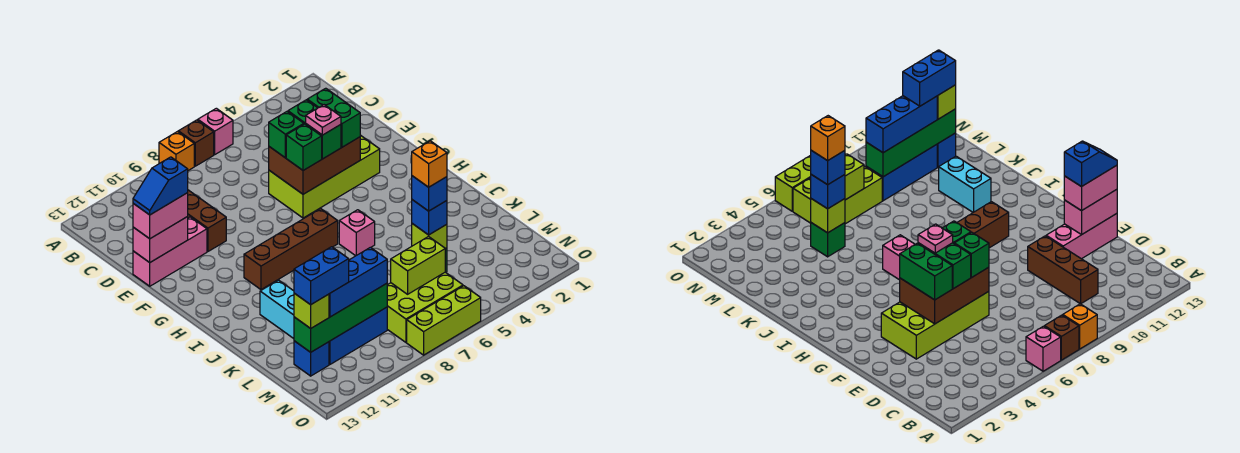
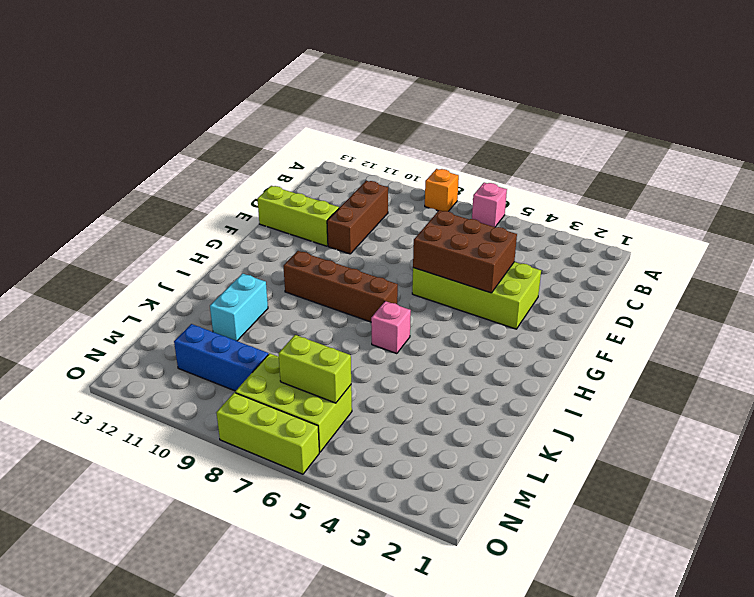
lime brick E11:E13 level 1 -> pink brick E11:E13 level 1
none -> brown brick A7 level 1
none -> green brick L5 level 1
none -> blue brick M12 level 1
none -> pink brick E12:E13 level 2

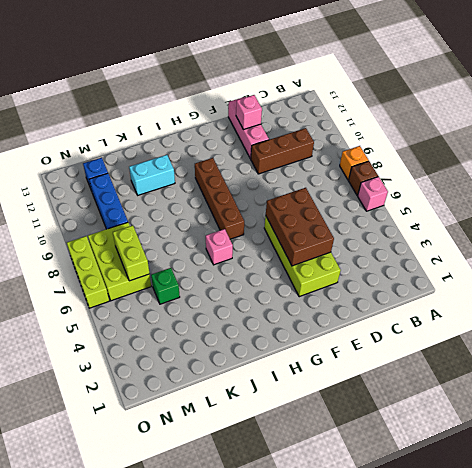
pink brick E12 level 2 -> pink brick E12:E13 level 2
none -> lime brick L5 level 2
none -> green brick M9:M12 level 2
none -> green brick E4:F4 level 3
none -> green brick E5:F5 level 3

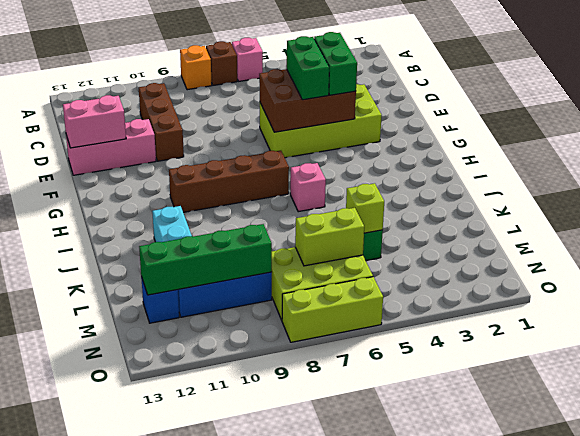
none -> green brick E6 level 3
none -> pink brick E12:E13 level 3
none -> green brick F6 level 3
none -> blue brick L5 level 3

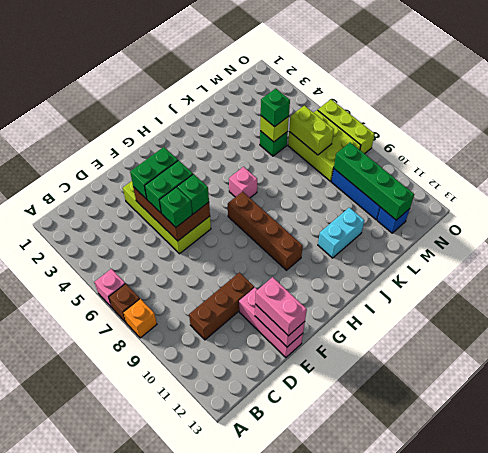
green brick L5 level 3 -> blue brick L5 level 3
none -> blue brick M9:M11 level 3
none -> lime brick M12 level 3
none -> blue slope E12:E13 level 4 top 12
none -> pink plate F5 level 4

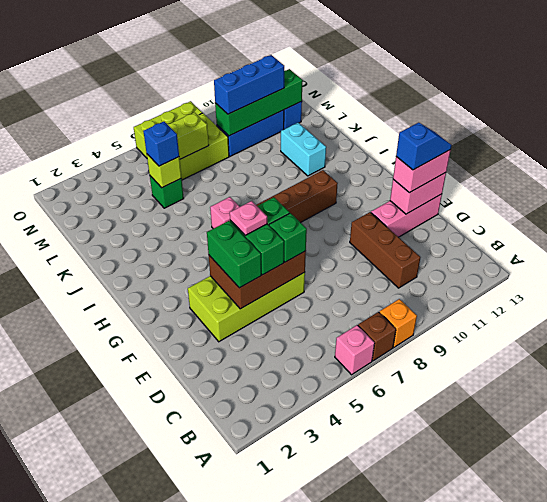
none -> lime brick M12 level 3
none -> blue brick L5 level 4
none -> blue brick M11:M12 level 4
none -> orange brick L5 level 5

